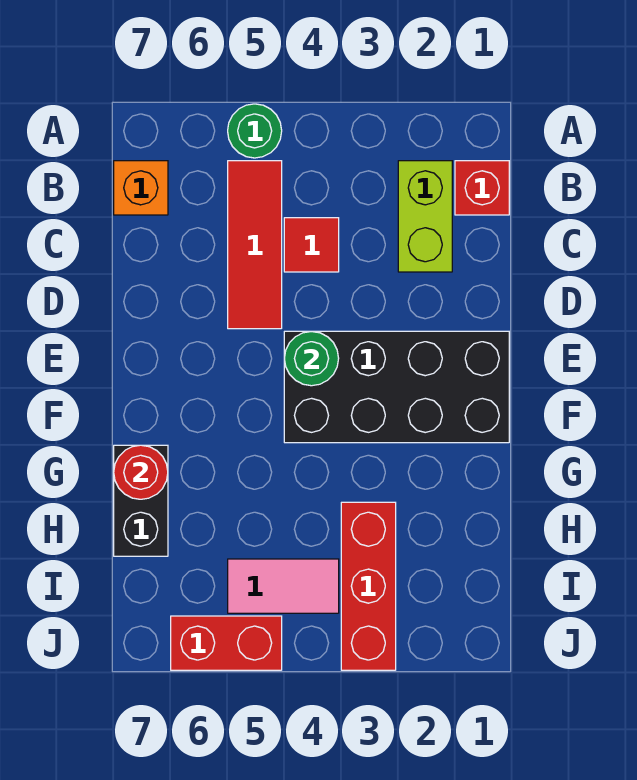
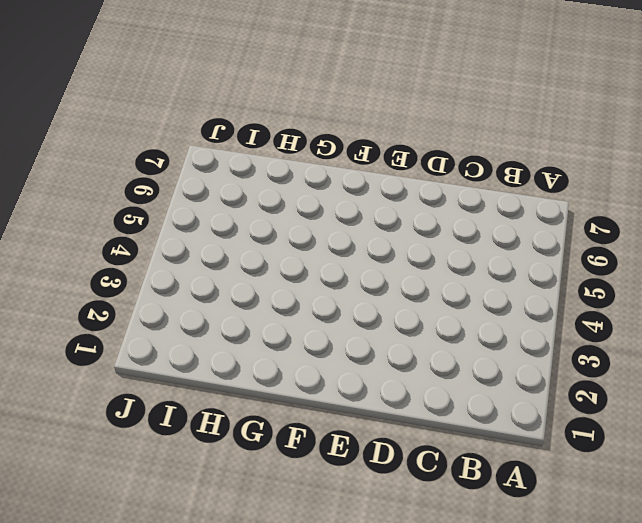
none -> green round brick A5 level 1
none -> red brick B1 level 1
none -> lime brick B2:C2 level 1

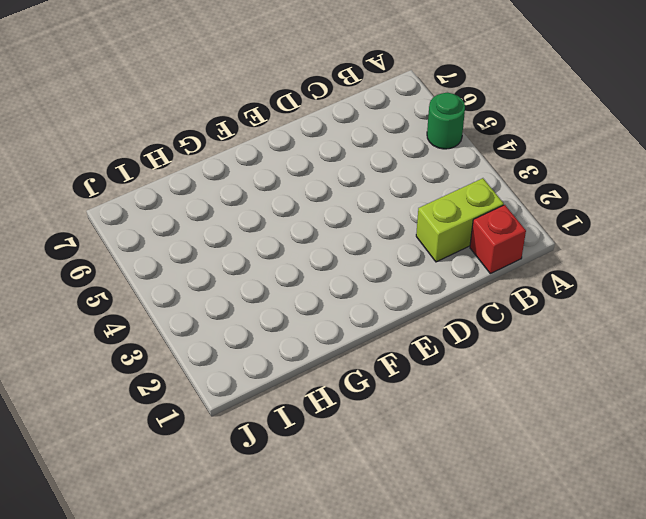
none -> red tile B5:D5 level 1
none -> orange brick B7 level 1
none -> red tile C4 level 1

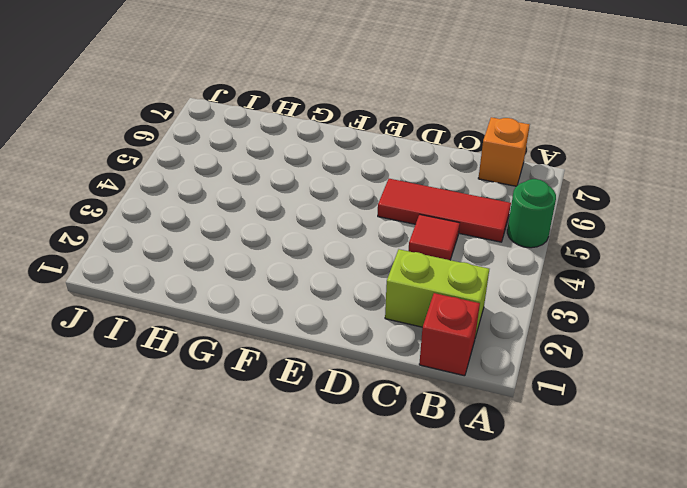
none -> black brick E1:F4 level 1
none -> black brick G7:H7 level 1
none -> red brick H3:J3 level 1

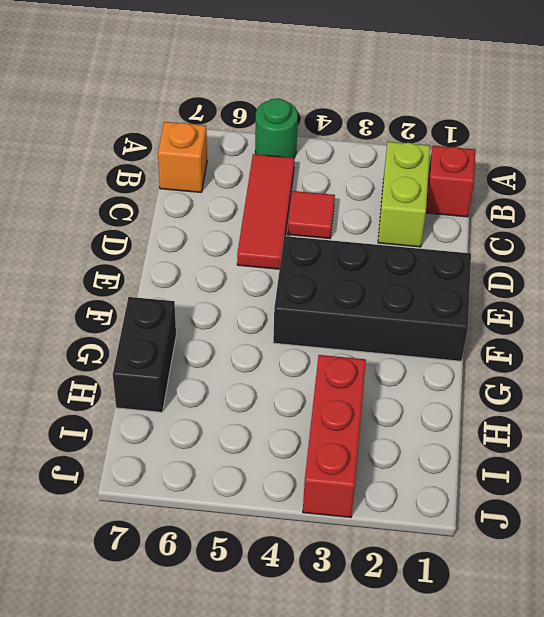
none -> pink tile I4:I5 level 1
none -> red brick J5:J6 level 1
none -> green round brick E4 level 2

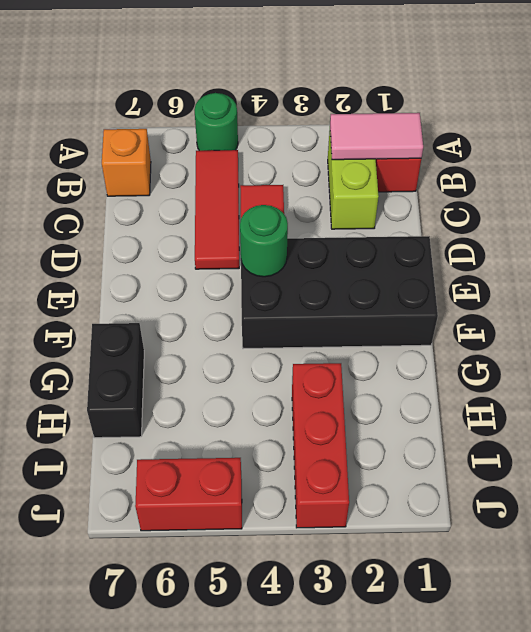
pink tile B1:B2 level 2 -> pink tile I4:I5 level 1
none -> red round brick G7 level 2

